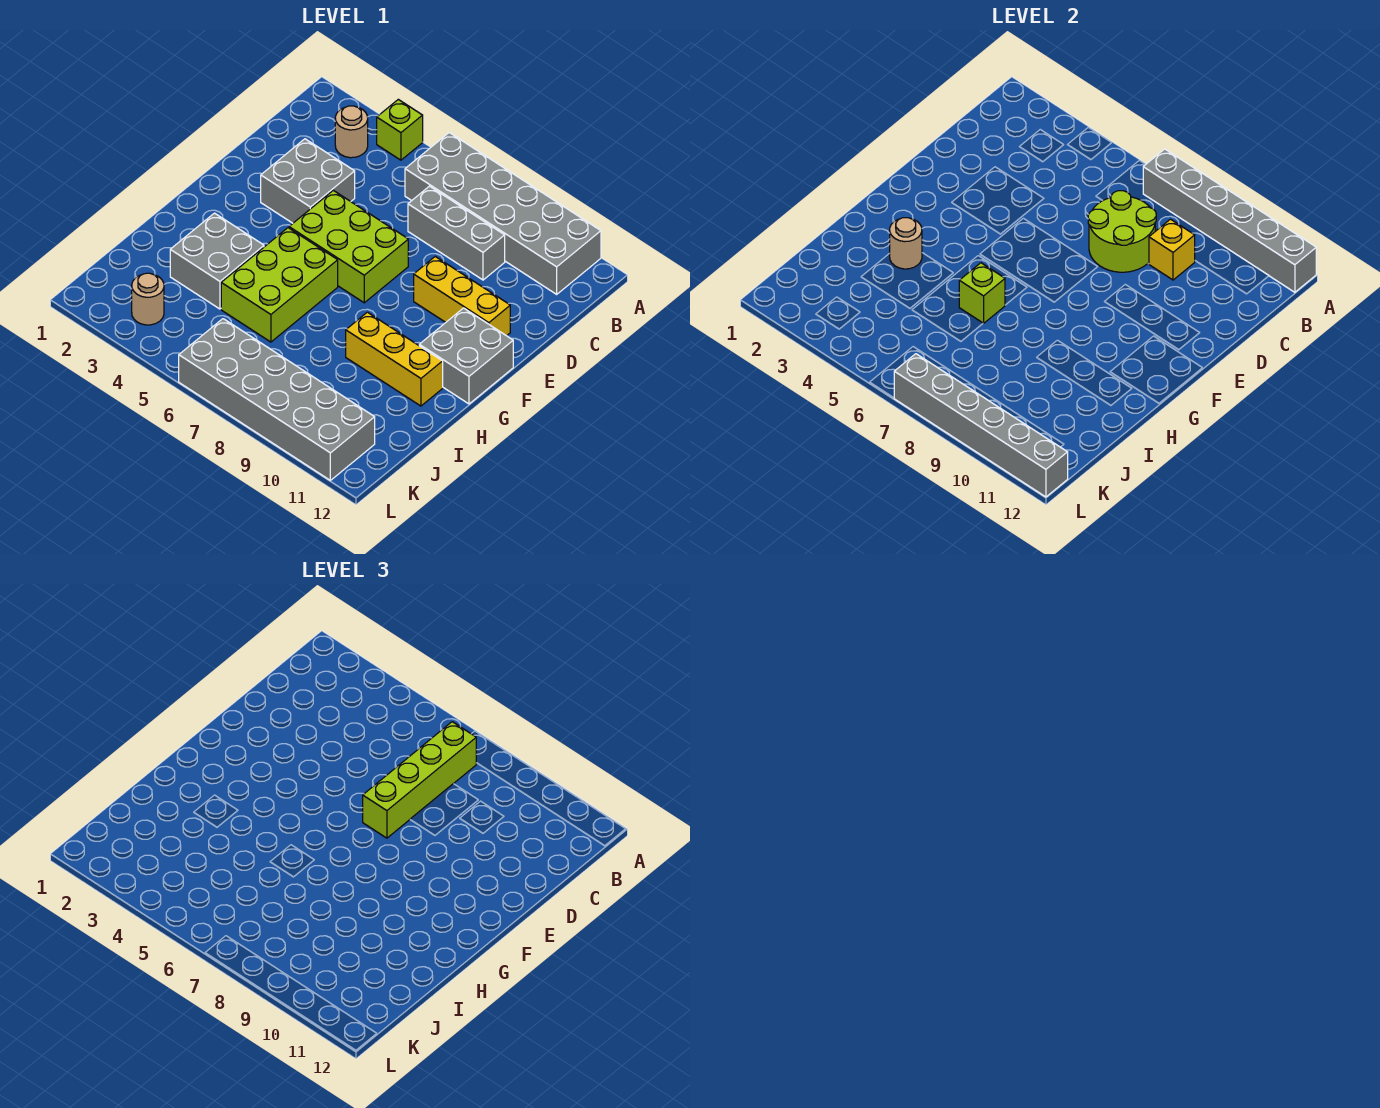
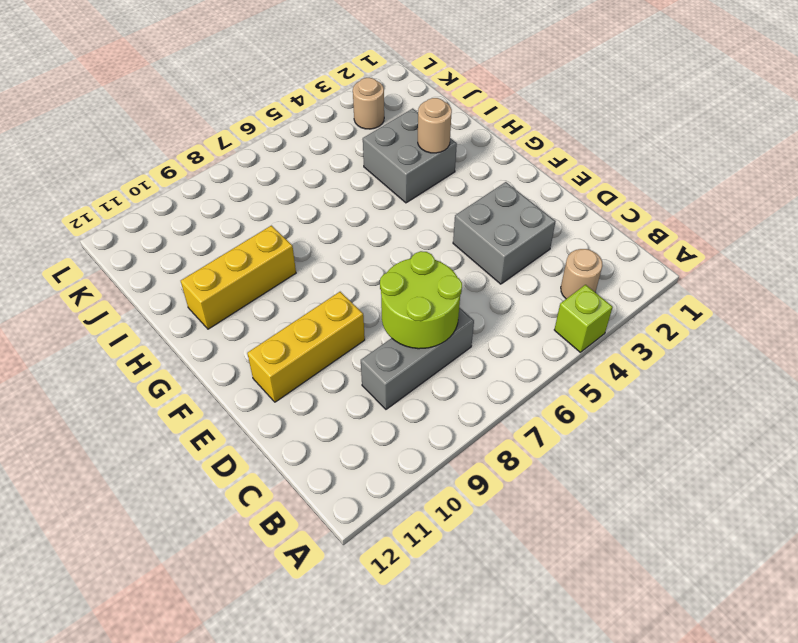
none -> grey brick A6:B11 level 1
none -> lime brick E5:F7 level 1
none -> grey brick F11:G12 level 1

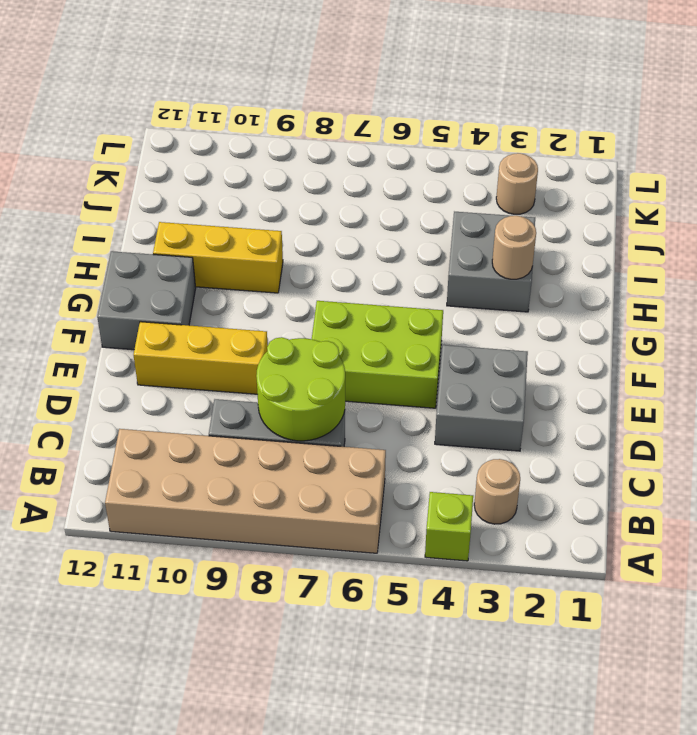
tan brick A6:B11 level 1 -> grey brick A6:B11 level 1
none -> lime brick G5:I6 level 1
none -> grey brick K6:L11 level 1
none -> grey brick A7:A12 level 2

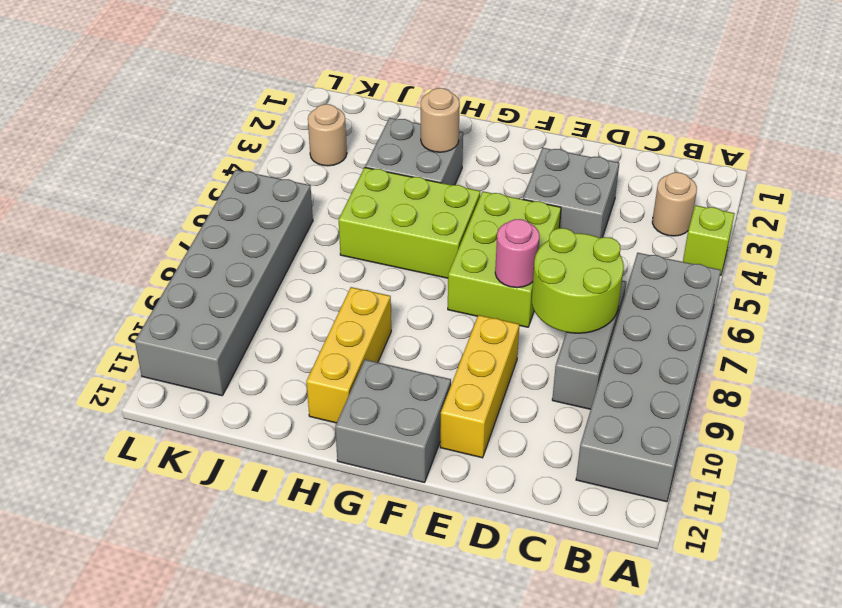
pink round brick E7 level 2 -> none
none -> grey brick A7:A12 level 2
none -> yellow brick C9 level 2
none -> lime brick H6 level 2

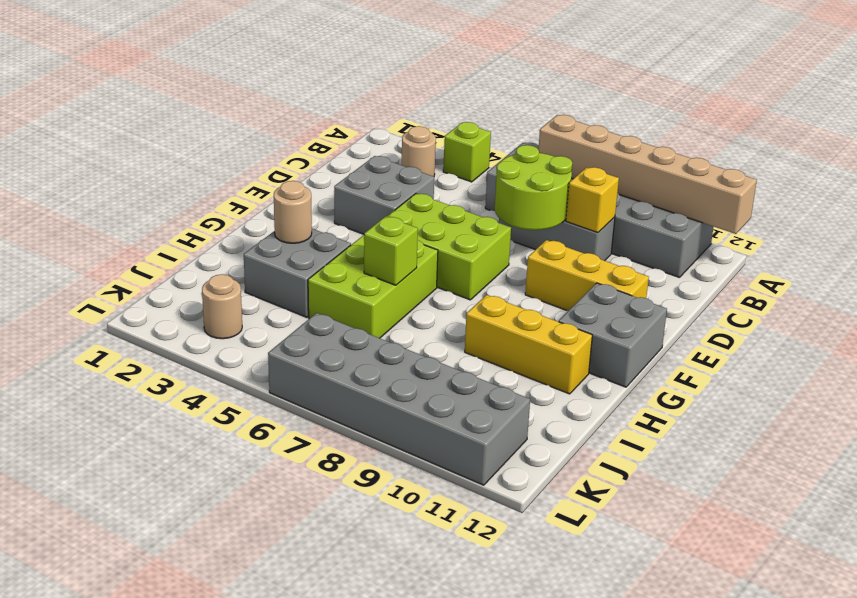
tan brick A7:A12 level 2 -> grey brick A7:A12 level 2
none -> grey brick L7:L12 level 2
none -> lime brick B7:E7 level 3

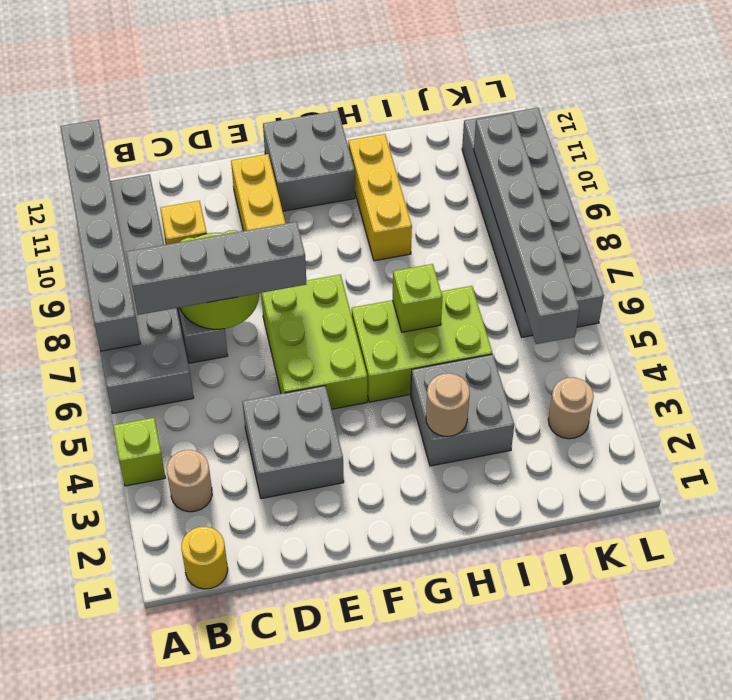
yellow round brick B1 level 1 -> none
grey brick B7:E7 level 3 -> lime brick B7:E7 level 3
grey brick K5:K10 level 2 -> grey brick L7:L12 level 2

